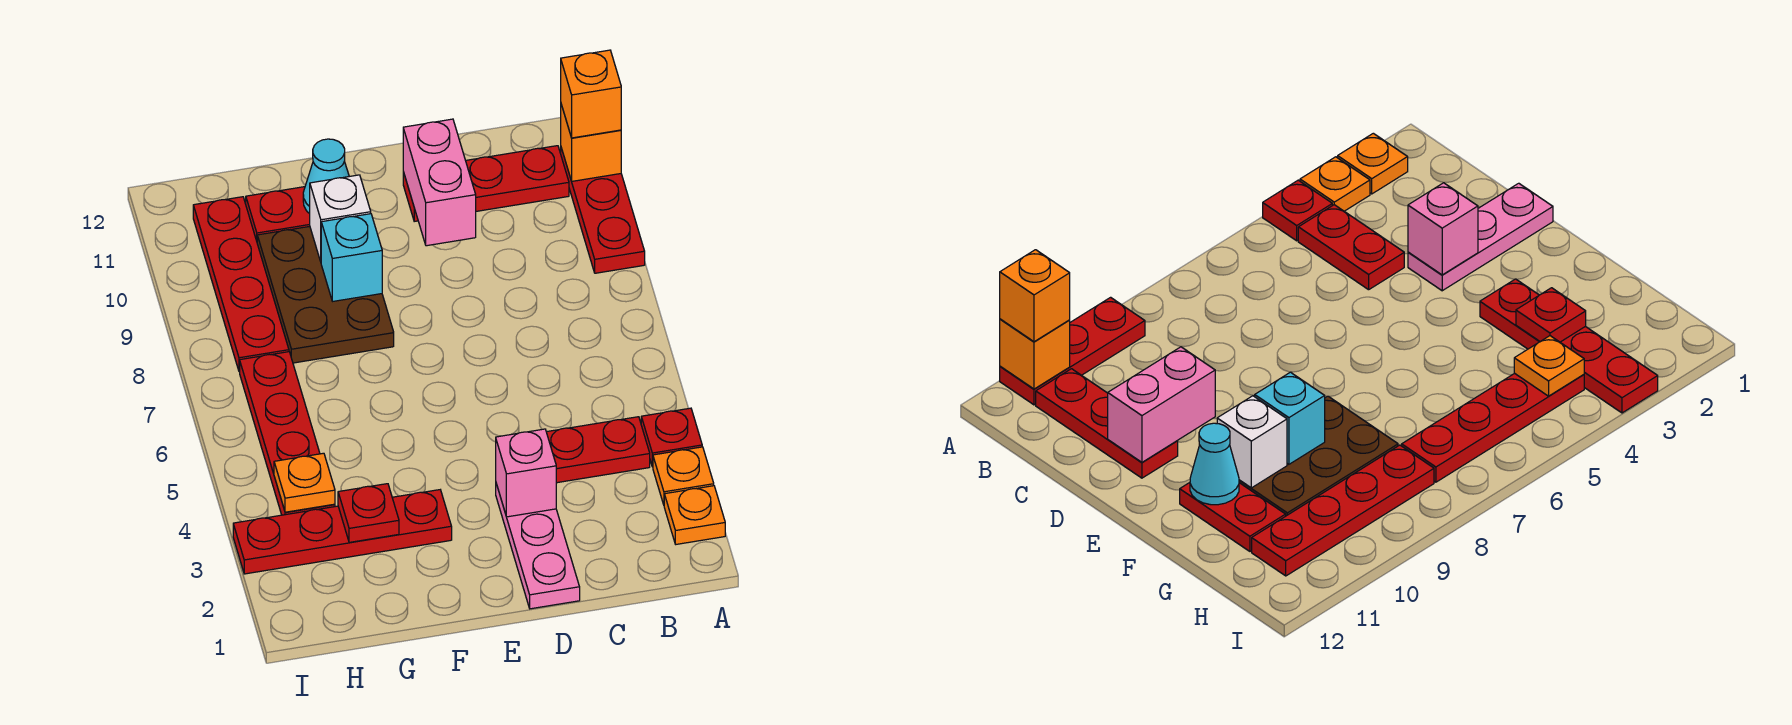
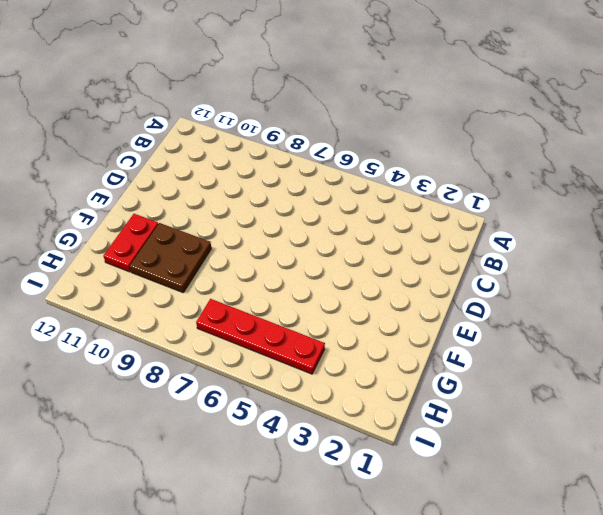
brown plate F9:G10 level 1 -> brown plate F8:G10 level 1
none -> orange plate A2 level 1
none -> orange plate A3 level 1
none -> red plate A4 level 1

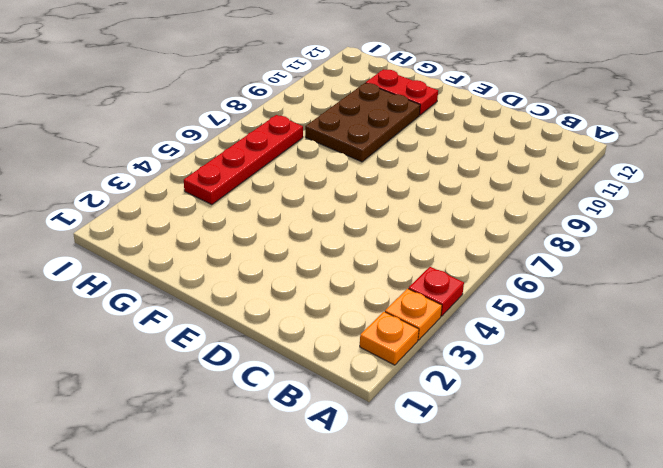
none -> red plate A9:A11 level 1
none -> red plate B4:C4 level 1
none -> red plate B11:D11 level 1

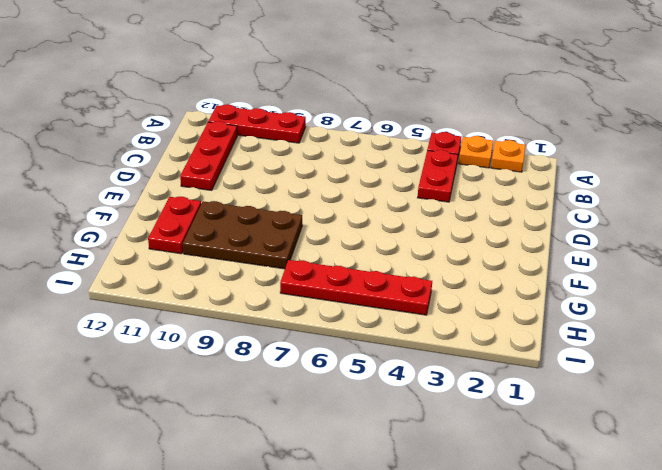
none -> pink plate D1:D3 level 1
none -> red plate F3:I3 level 1
none -> red plate H8:H11 level 1

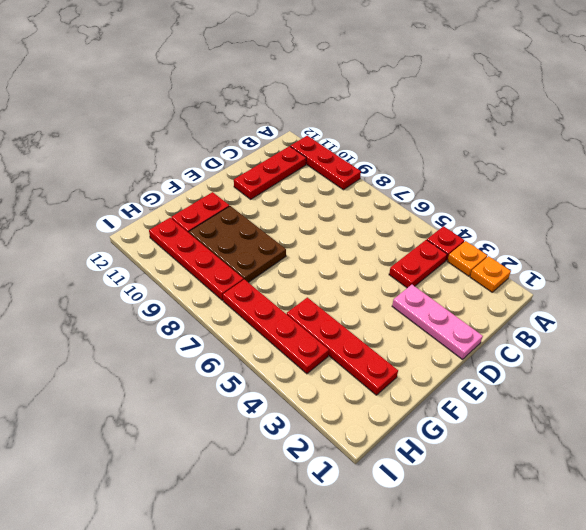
red plate G2:G5 level 1 -> red plate F3:I3 level 1
none -> orange brick A11 level 2
none -> pink brick D3 level 2
none -> pink brick D10:D11 level 2

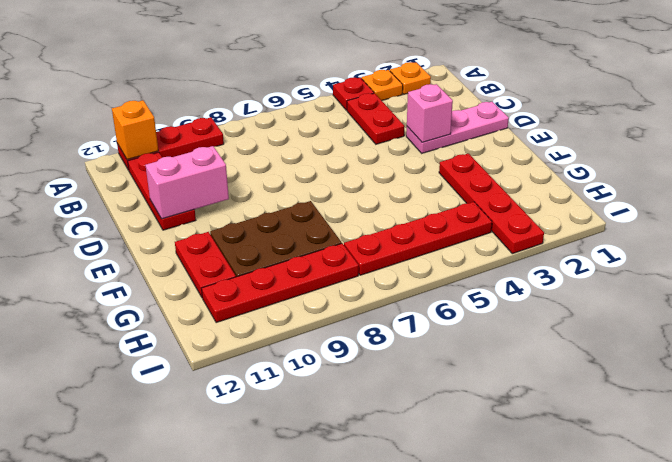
none -> cyan brick F9 level 2
none -> white brick F10 level 2
none -> cyan cone F11 level 2

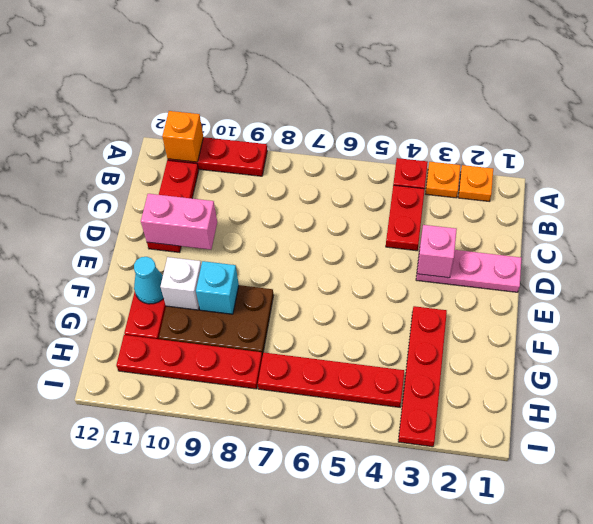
none -> red plate G3 level 2
none -> orange plate H4 level 2
none -> orange brick A11 level 3

